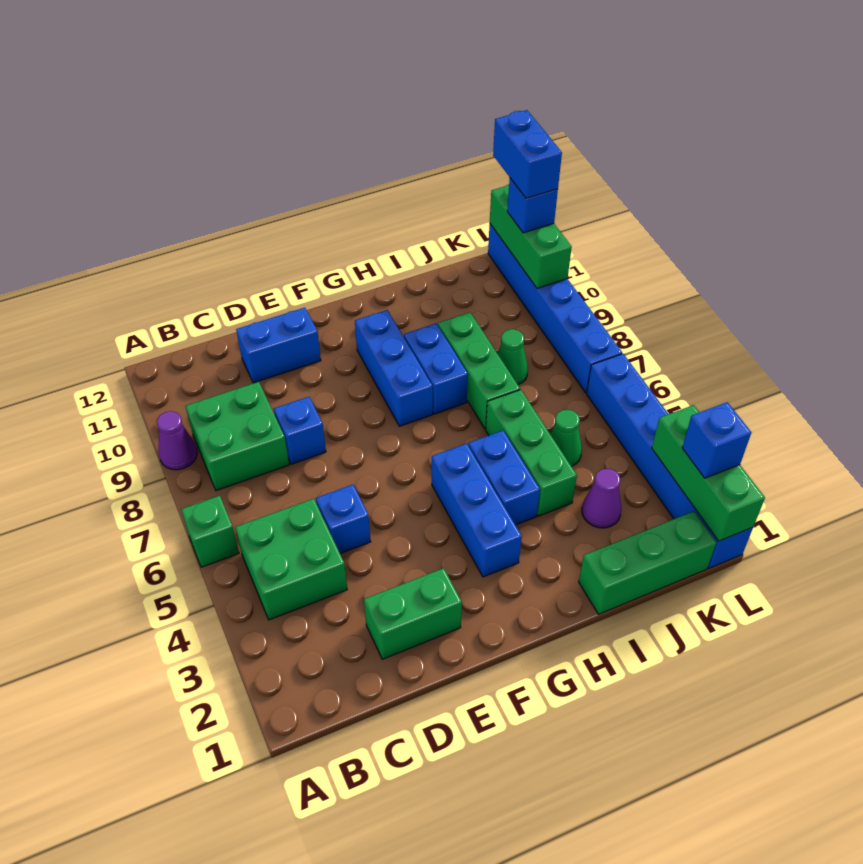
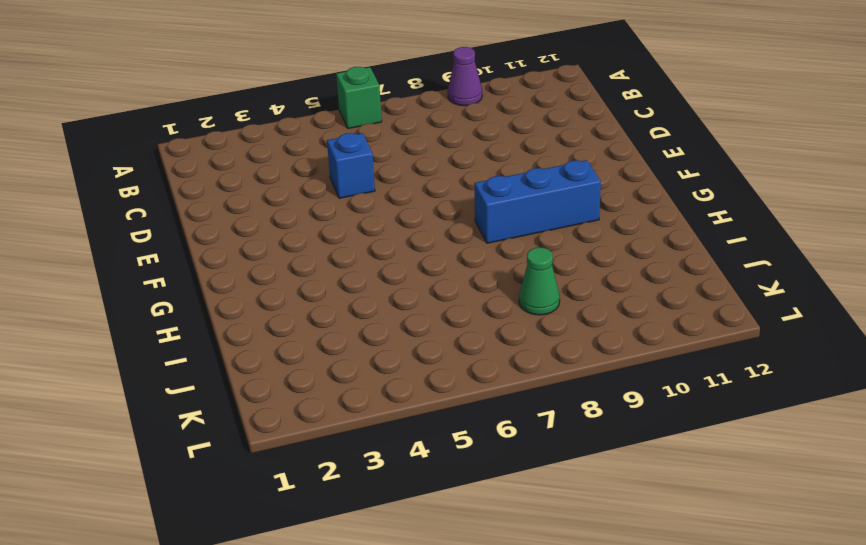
none -> green brick B4:C5 level 1
none -> green brick B8:C9 level 1
none -> green brick D2:E2 level 1

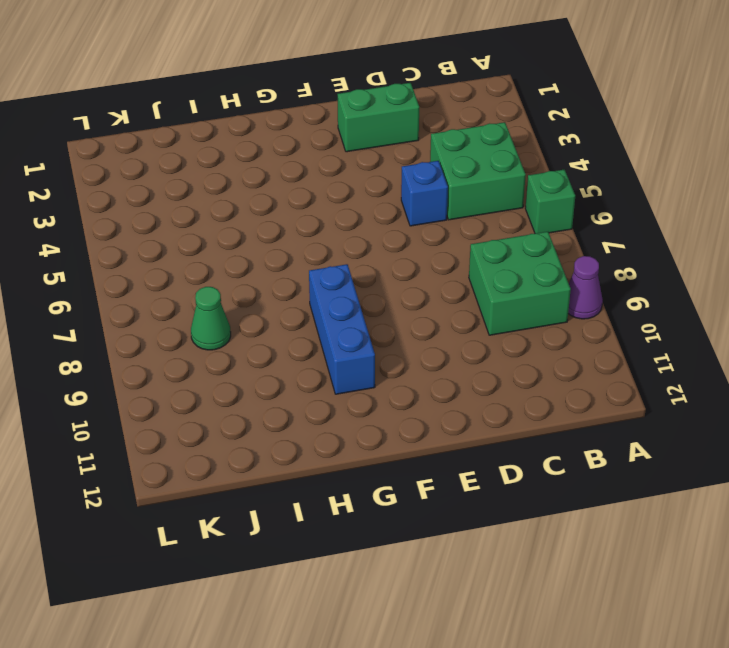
none -> blue brick D8 level 1
none -> blue brick D11:E11 level 1
none -> blue brick G3:G5 level 1

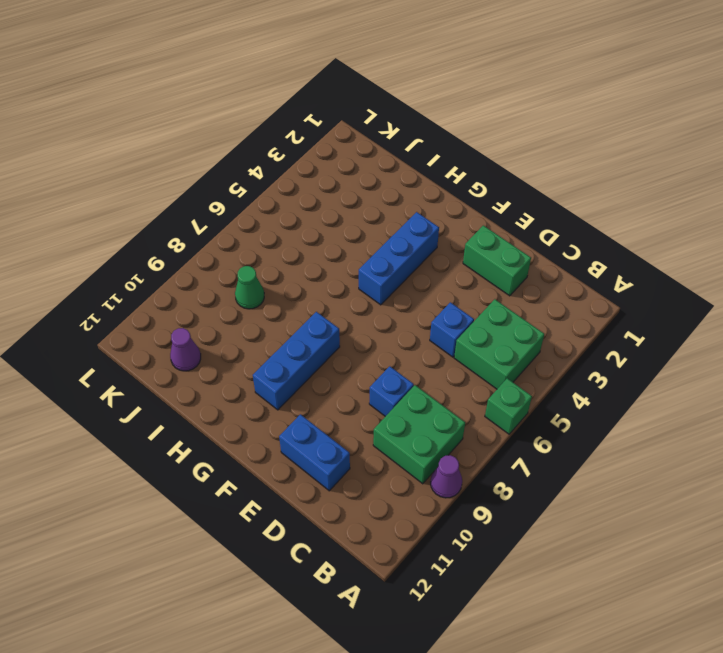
purple cone J11 level 1 -> purple cone J3 level 1
none -> blue brick H4:H5 level 1
none -> blue brick H8:H9 level 1
none -> green brick I1:K1 level 1

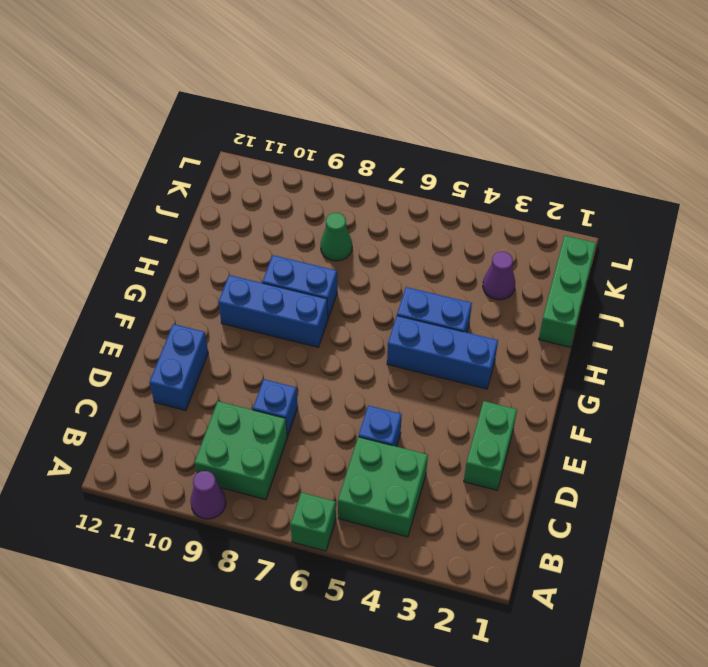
none -> green brick I4:I6 level 1
none -> green brick I7:I9 level 1
none -> green cone J5 level 1

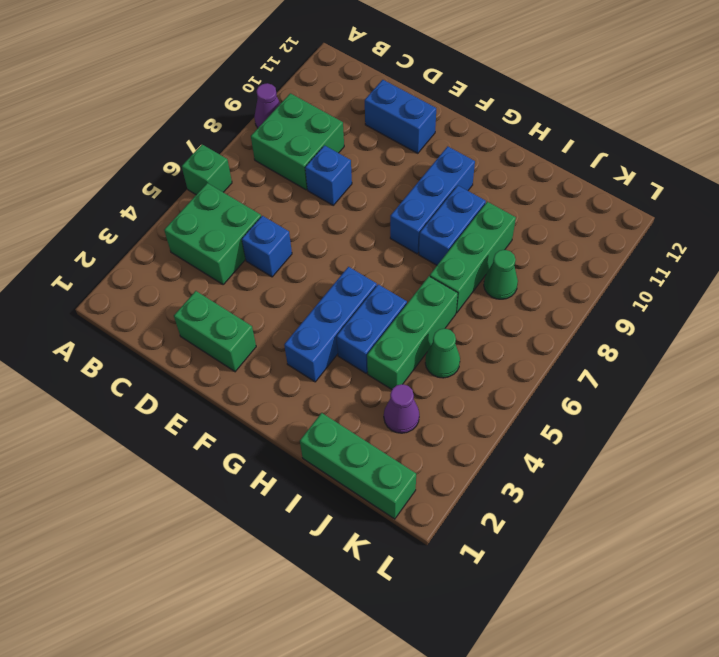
none -> blue brick L1:L6 level 1
none -> blue brick L7:L12 level 1
none -> green brick L1:L3 level 2

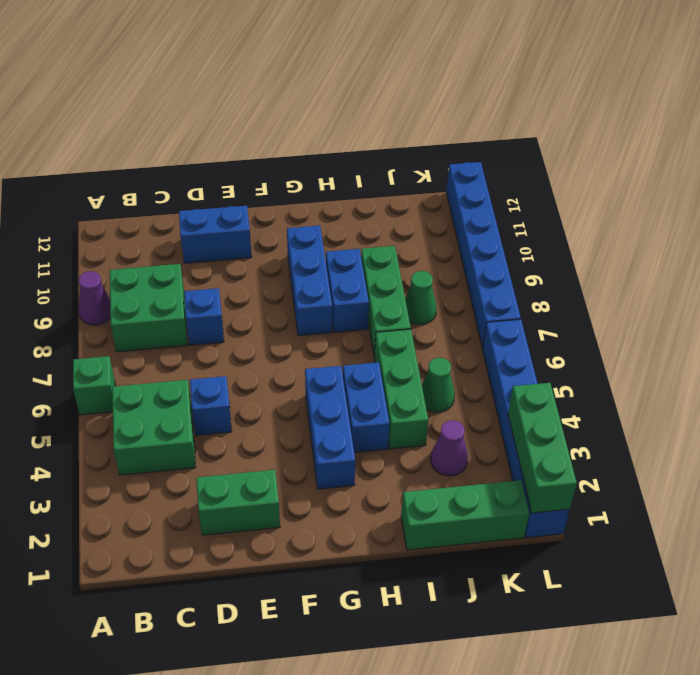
none -> green brick L10:L12 level 2
none -> blue brick L2 level 3
none -> blue brick L11 level 3

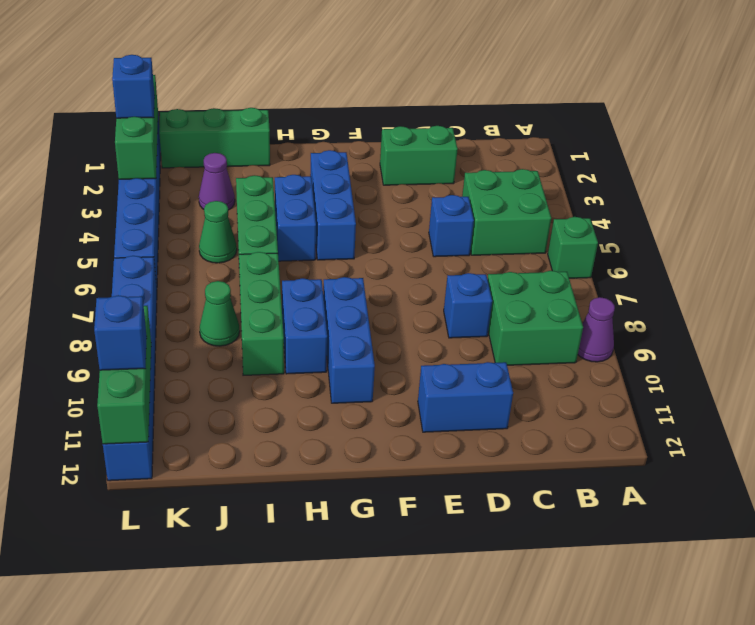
none -> blue brick L11:L12 level 4

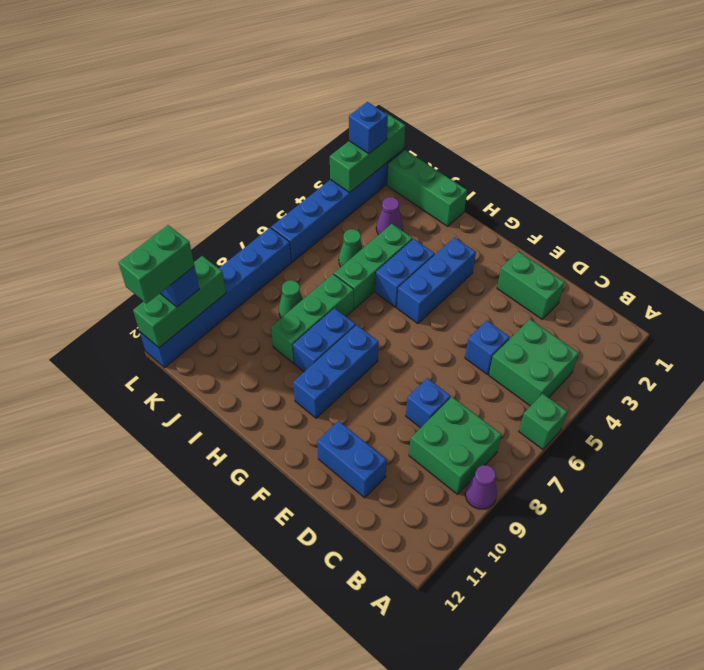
green brick L11:L12 level 4 -> blue brick L11:L12 level 4

